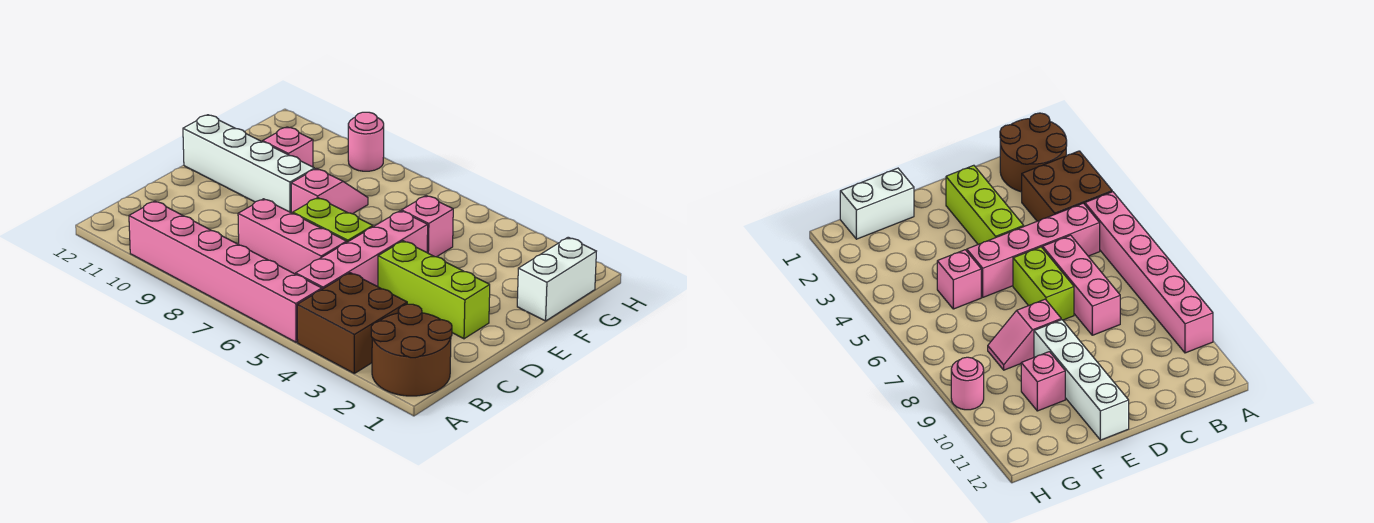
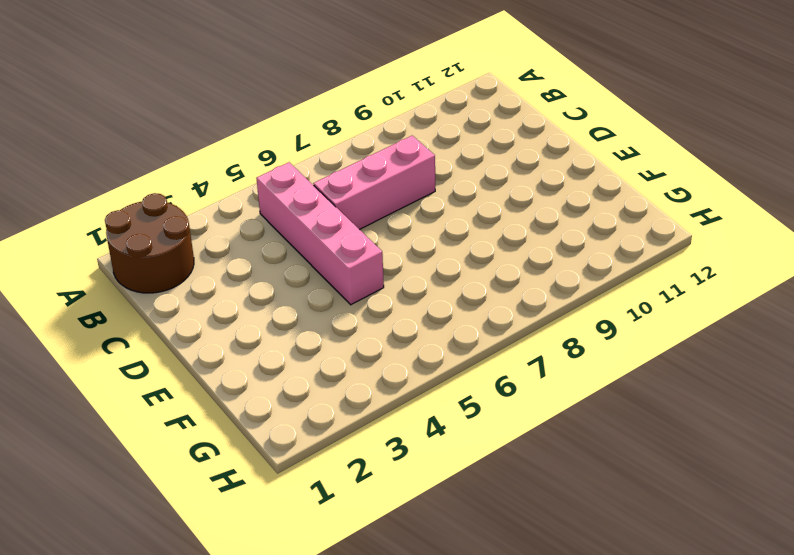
none -> brown brick A3:B4 level 1
none -> pink brick A5:A10 level 1
none -> lime brick D2:D4 level 1

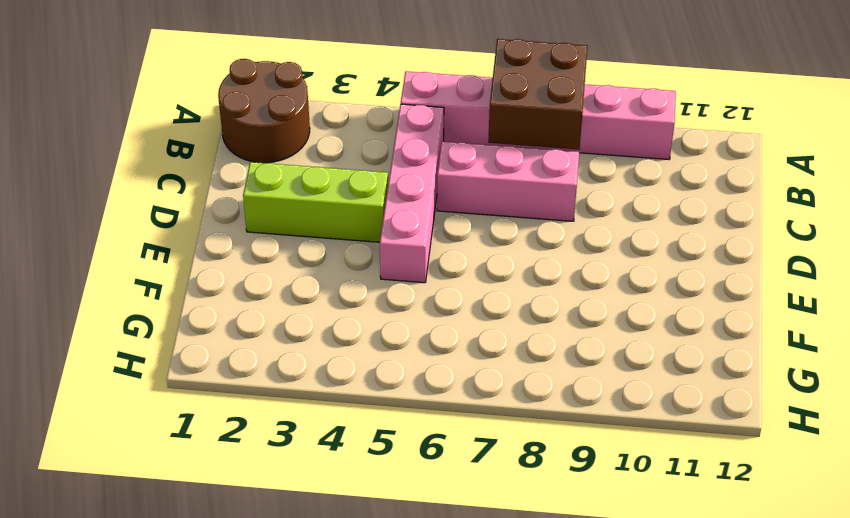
brown brick A7:B8 level 2 -> brown brick A3:B4 level 1
none -> lime brick D6:D7 level 1
none -> pink slope E8:F8 level 1 top E
none -> white brick E9:E12 level 1

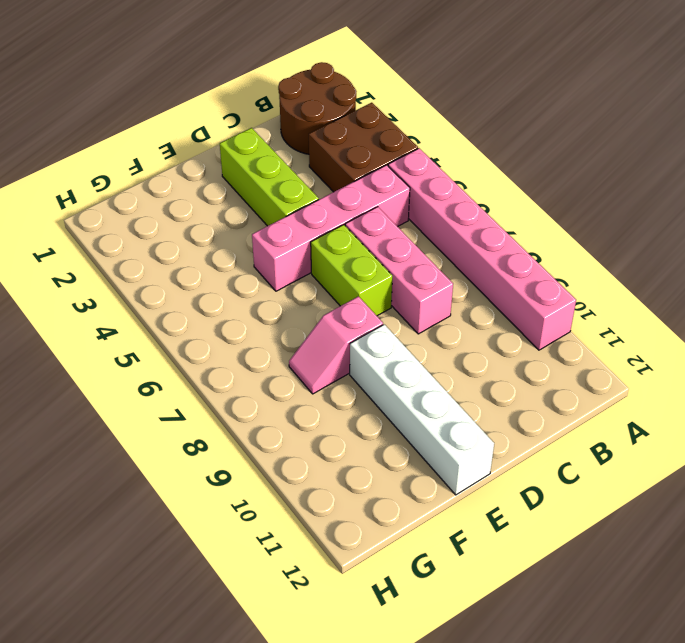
none -> white brick F1:G1 level 1
none -> pink brick F5 level 1
none -> pink brick F10 level 1

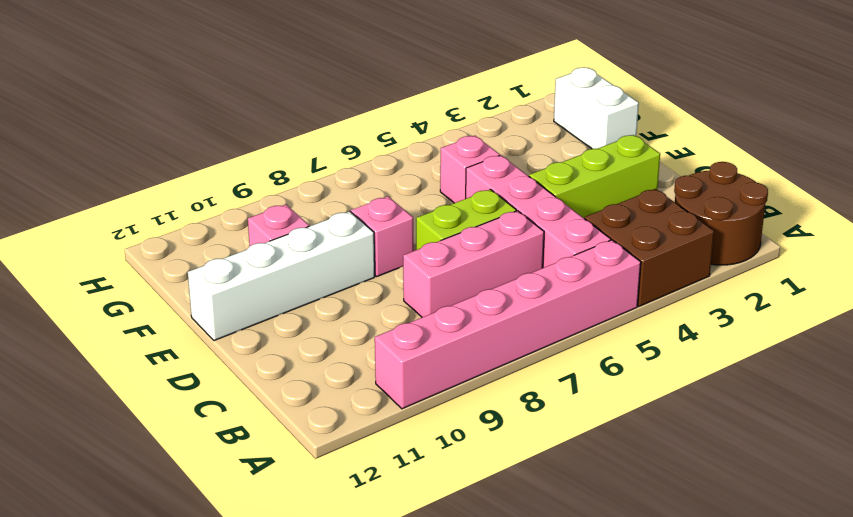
none -> pink round brick H9 level 1

